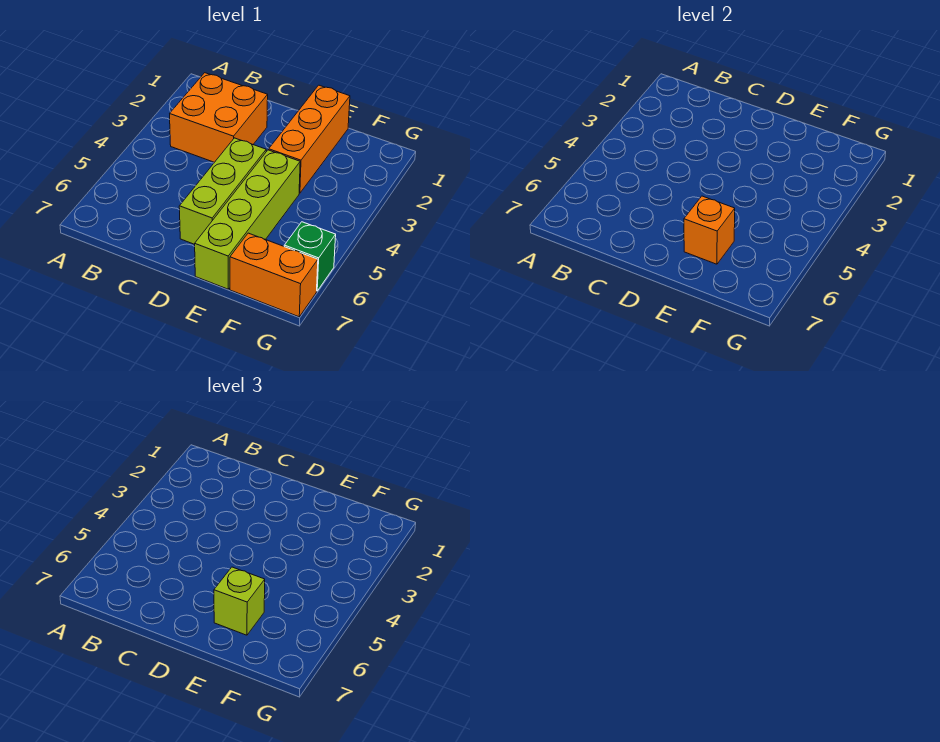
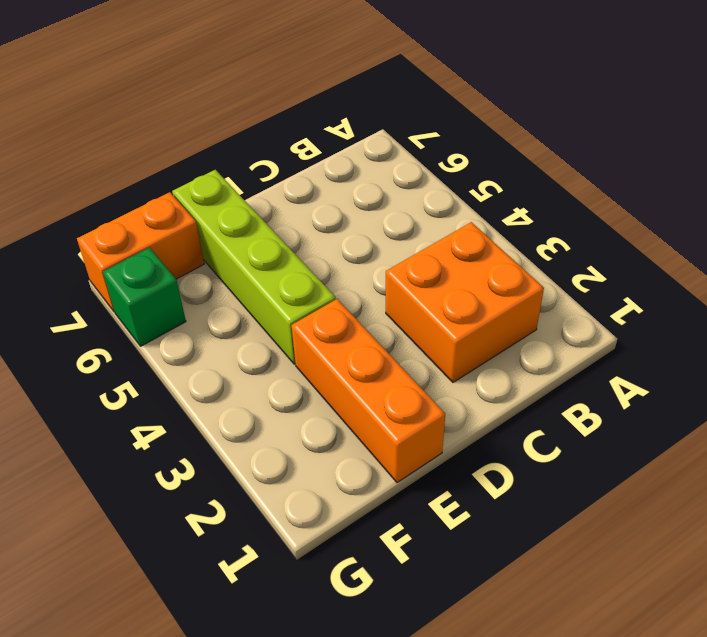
none -> lime brick D4:D6 level 1
none -> orange brick E6 level 2

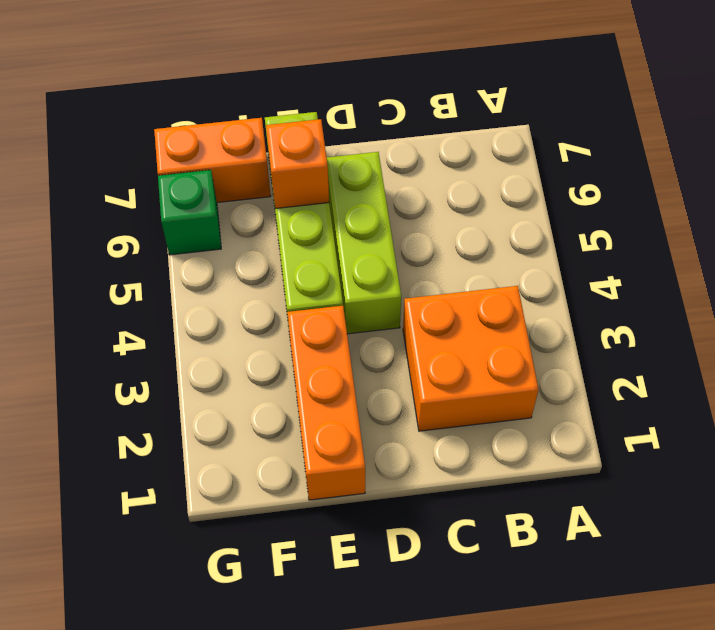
none -> lime brick E6 level 3

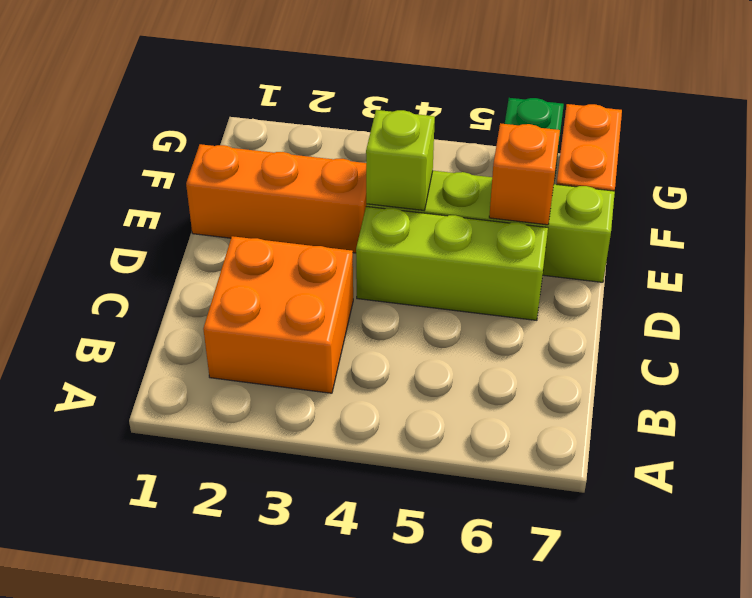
lime brick E4 level 2 -> lime brick E6 level 3

